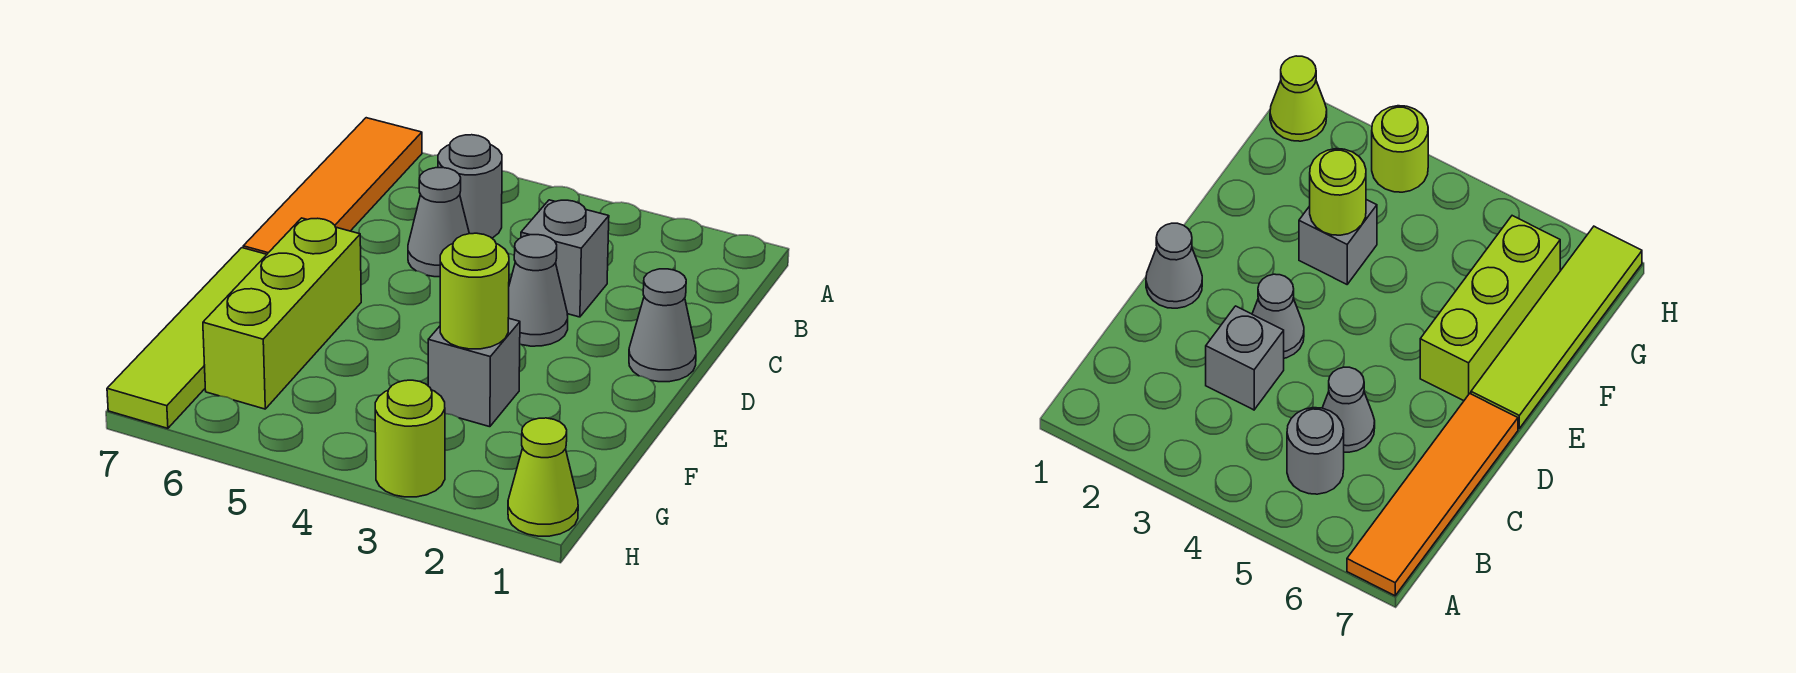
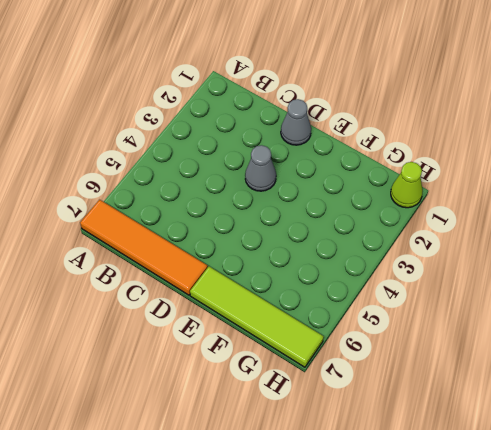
none -> grey round brick B5 level 1
none -> grey brick C3 level 1
none -> grey cone C5 level 1

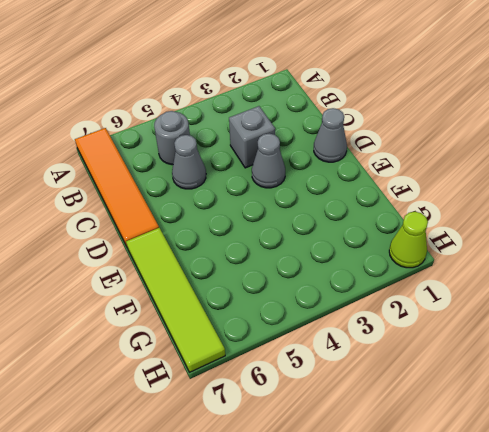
none -> lime brick E6:G6 level 1
none -> grey brick F3 level 1
none -> lime round brick H3 level 1

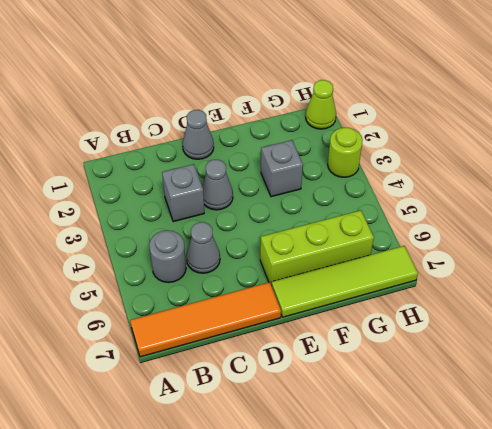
none -> lime round brick F3 level 2

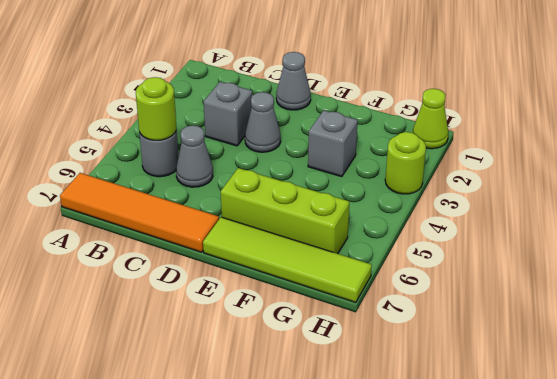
lime round brick B5 level 2 -> lime round brick F3 level 2

